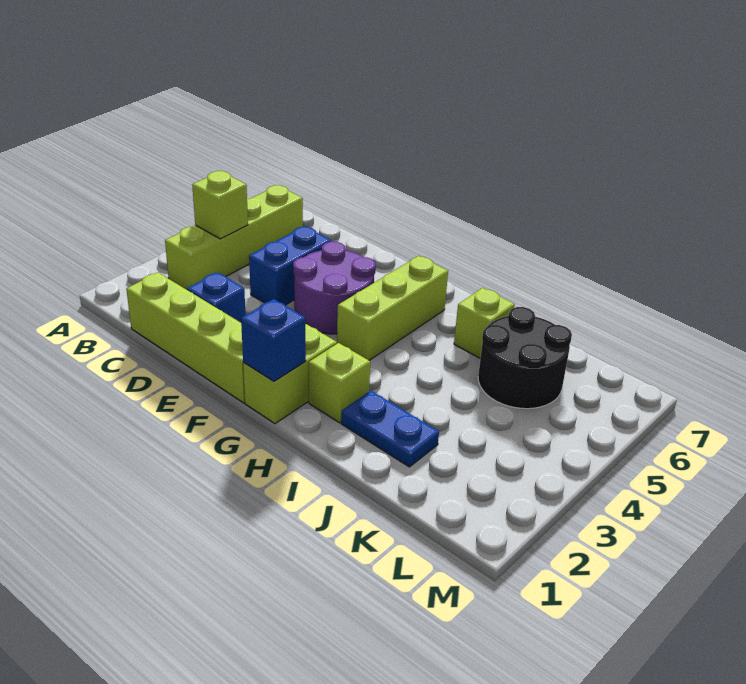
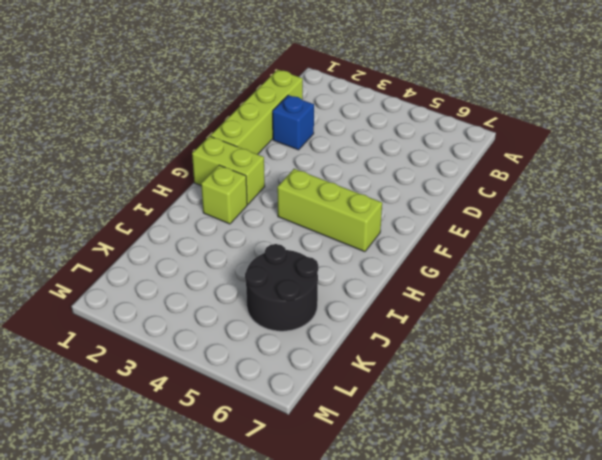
none -> lime brick B3:B6 level 1
none -> blue brick D4:D5 level 1
none -> purple round brick E4:F5 level 1

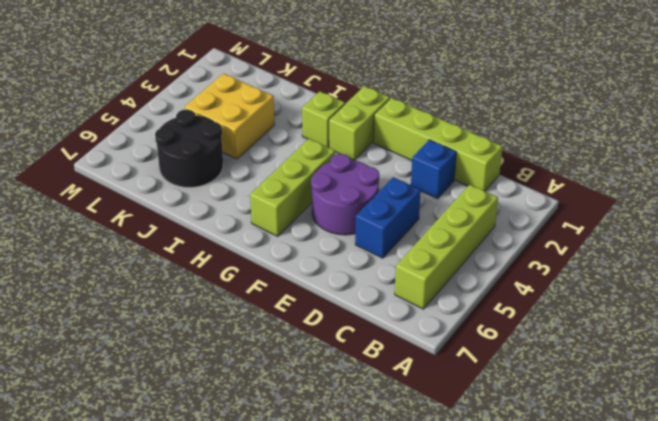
yellow brick J3:K4 level 1 -> none
none -> blue plate I2:J2 level 1
none -> lime brick I6 level 1
none -> lime brick B4 level 2

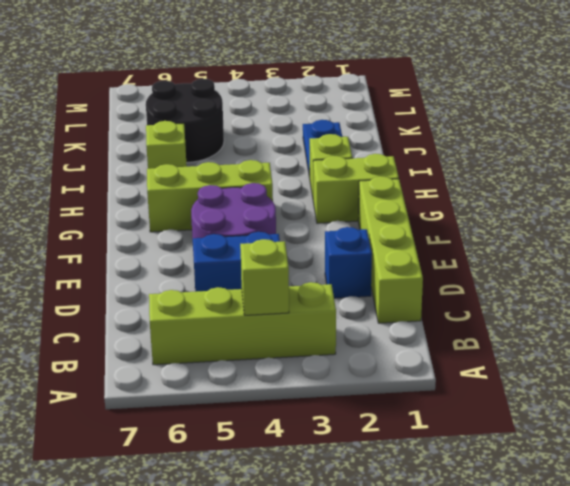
none -> blue brick G1 level 2

